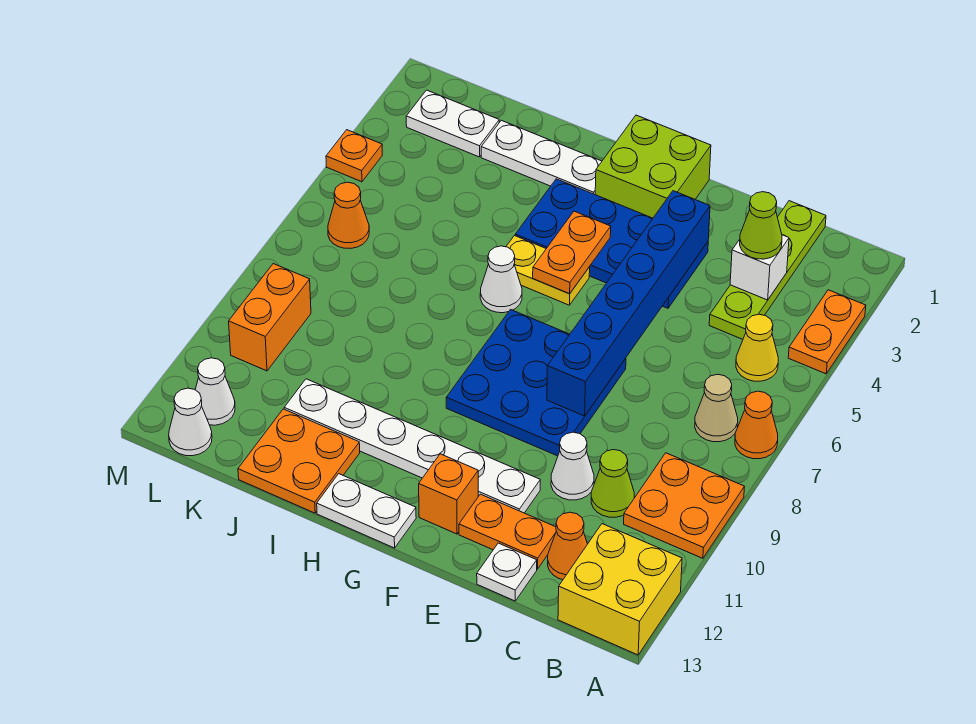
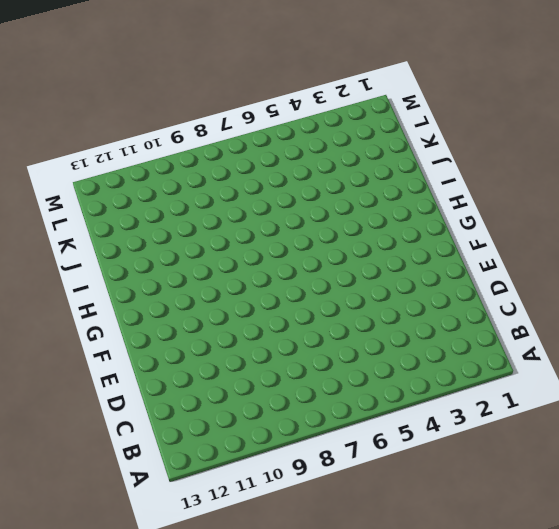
none -> orange plate A3:A4 level 1
none -> orange cone A7 level 1
none -> orange plate A9:B10 level 1
none -> yellow brick A12:B13 level 1

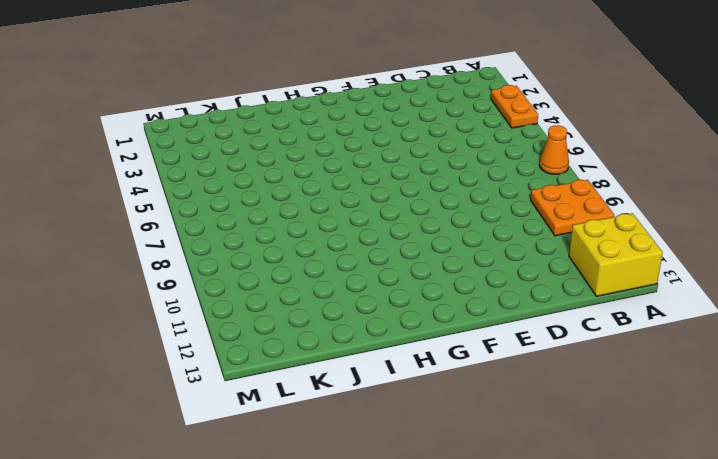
none -> yellow cone B5 level 1
none -> tan cone B7 level 1
none -> lime plate C1:C4 level 1
none -> lime cone C10 level 1

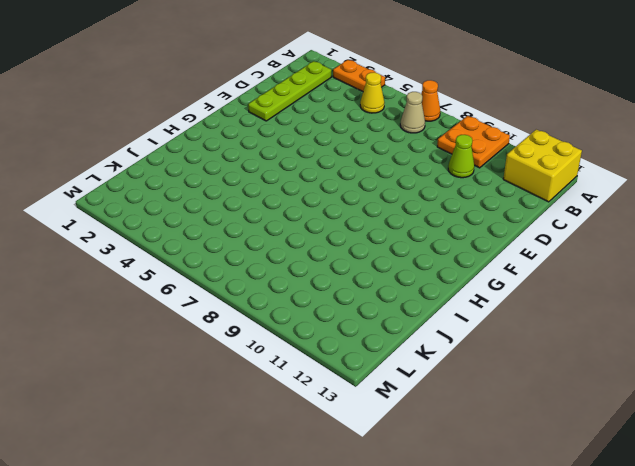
lime plate B2:E2 level 1 -> lime plate C1:C4 level 1
none -> orange cone C12 level 1
none -> white cone D10 level 1
none -> orange plate D12:E12 level 1
none -> white plate D13 level 1

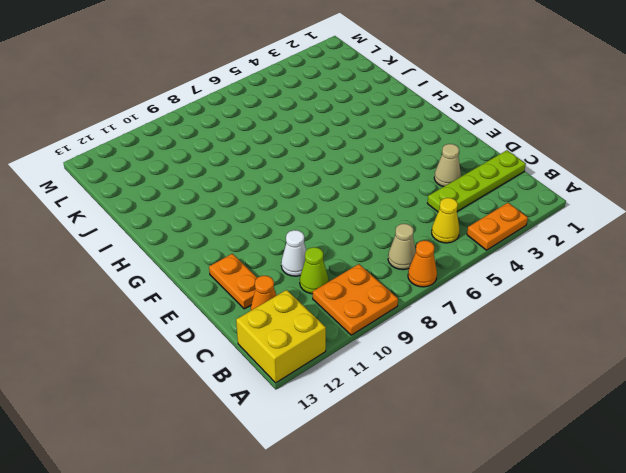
tan cone D3 level 1 -> none
none -> white plate D13 level 1
none -> blue plate E3:H4 level 1
none -> blue plate E7:G9 level 1
none -> white plate E11:J11 level 1

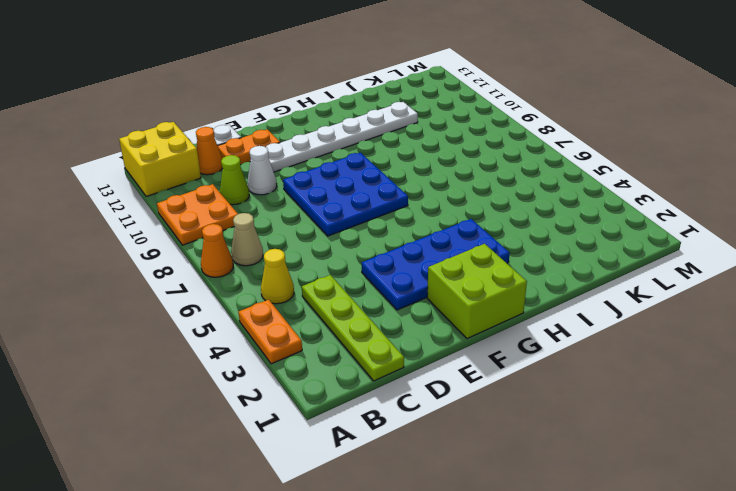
none -> orange brick F12 level 1
none -> yellow plate G5:H5 level 1
none -> white plate G13:H13 level 1
none -> white plate H2:J2 level 1

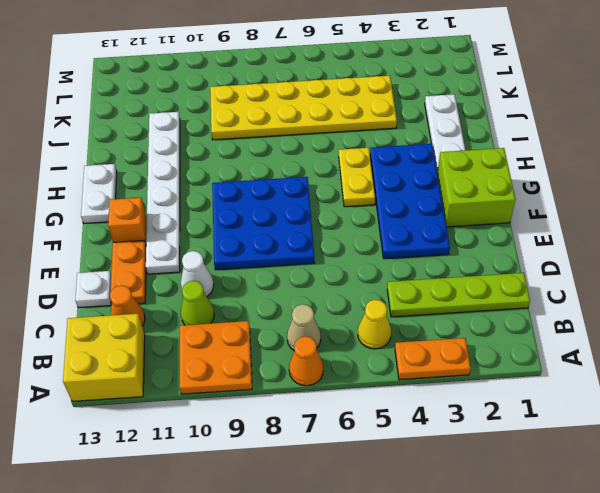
yellow plate J4:K9 level 1 -> none
none -> white cone H6 level 1
none -> orange plate I12:J13 level 1
none -> white plate K2:L2 level 1
none -> orange cone L6 level 1

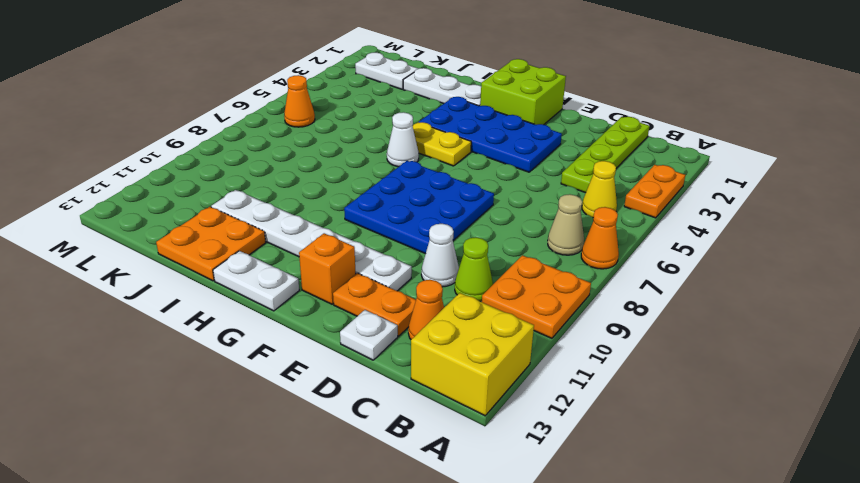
none -> orange brick L9:L10 level 1
none -> white cone L12 level 1
none -> white cone L13 level 1
none -> orange plate M4 level 1

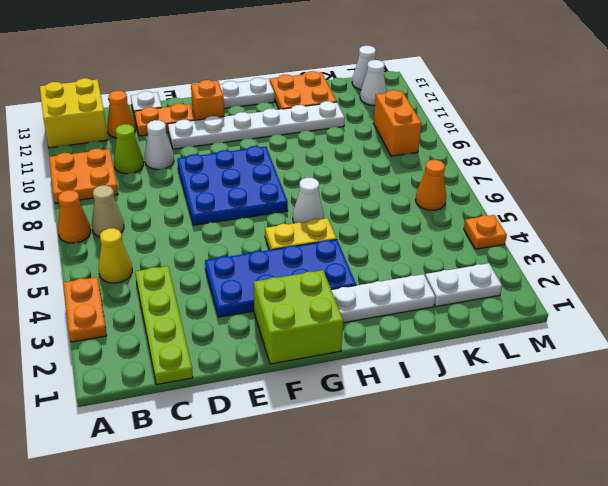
none -> white brick C3 level 2
none -> blue brick E3:E8 level 2
none -> orange plate G4:G5 level 2
none -> lime cone C3 level 3

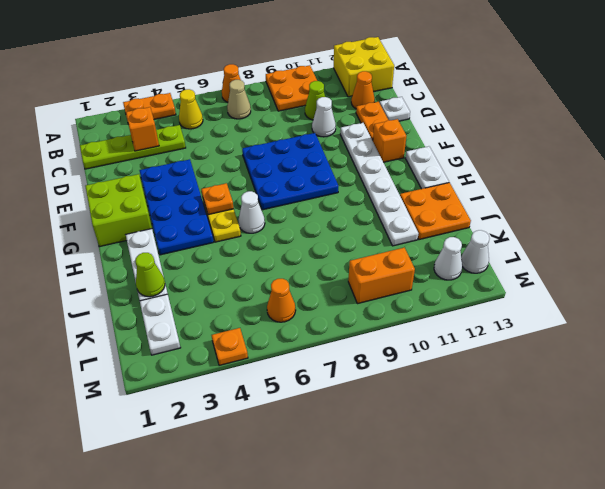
orange brick C3 level 2 -> white brick C3 level 2
orange plate G5 level 2 -> orange plate G4:G5 level 2
lime cone J2 level 2 -> lime cone C3 level 3
none -> blue brick E3:E8 level 2

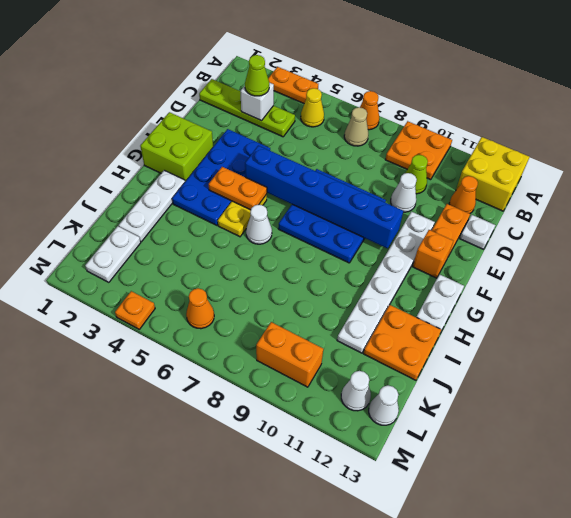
blue brick F5:F10 level 2 -> blue brick E3:E8 level 2

